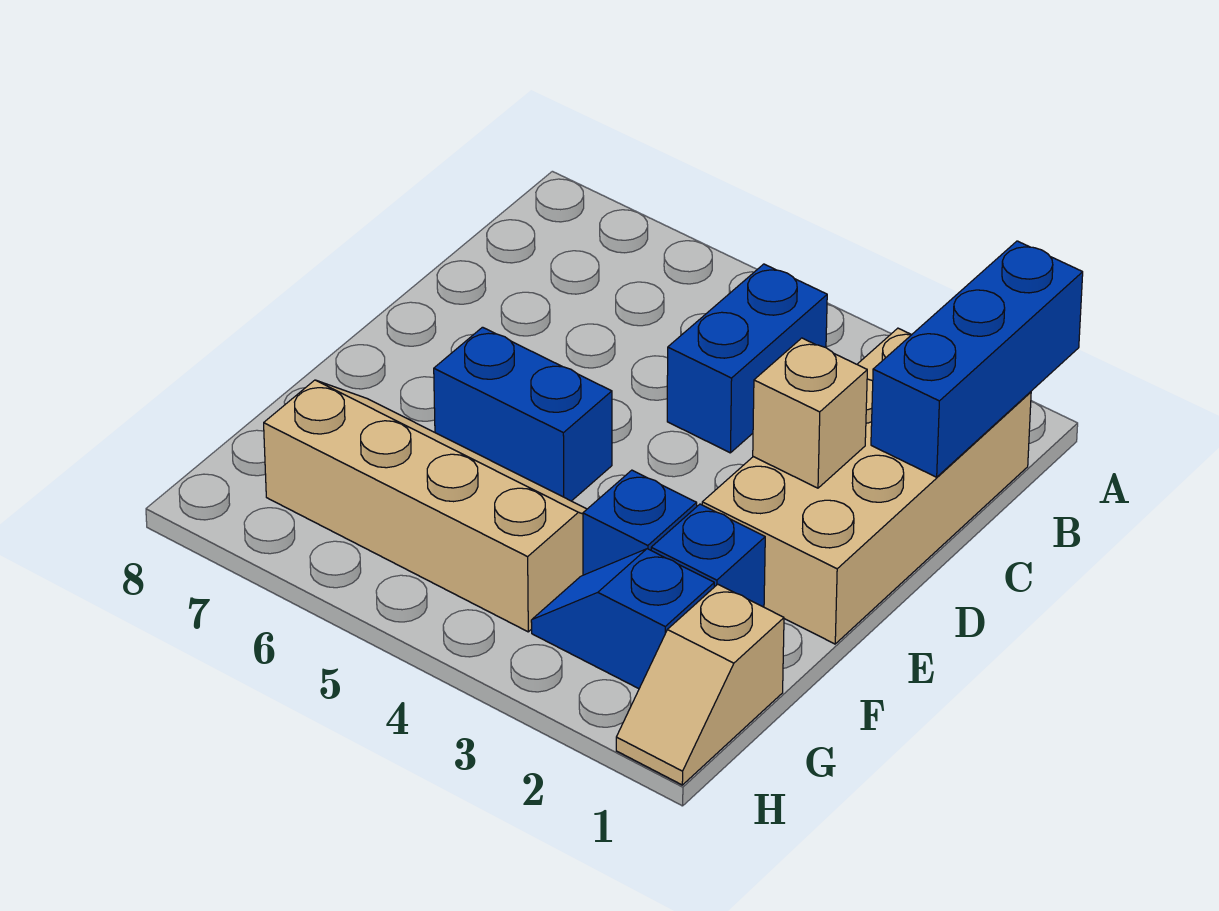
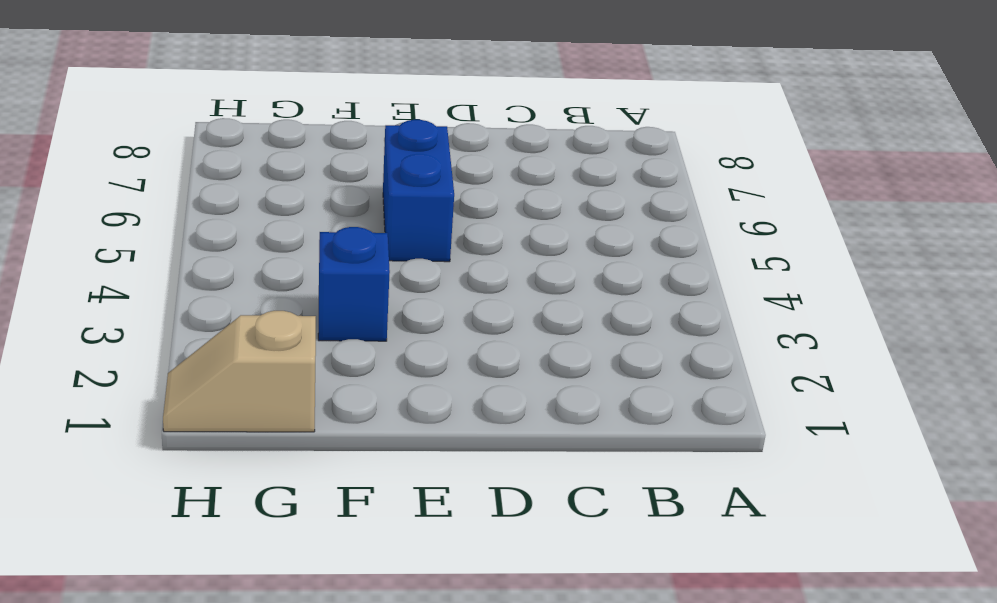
none -> tan brick B1:E2 level 1
none -> blue brick B4:C4 level 1

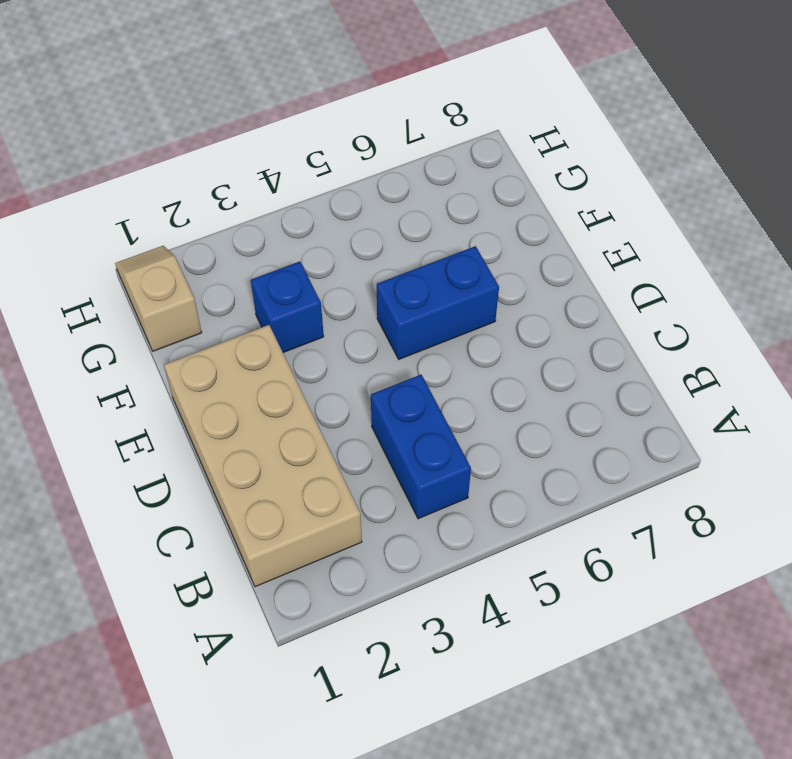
none -> blue brick F2 level 1
none -> tan slope F4:G7 level 1 top G

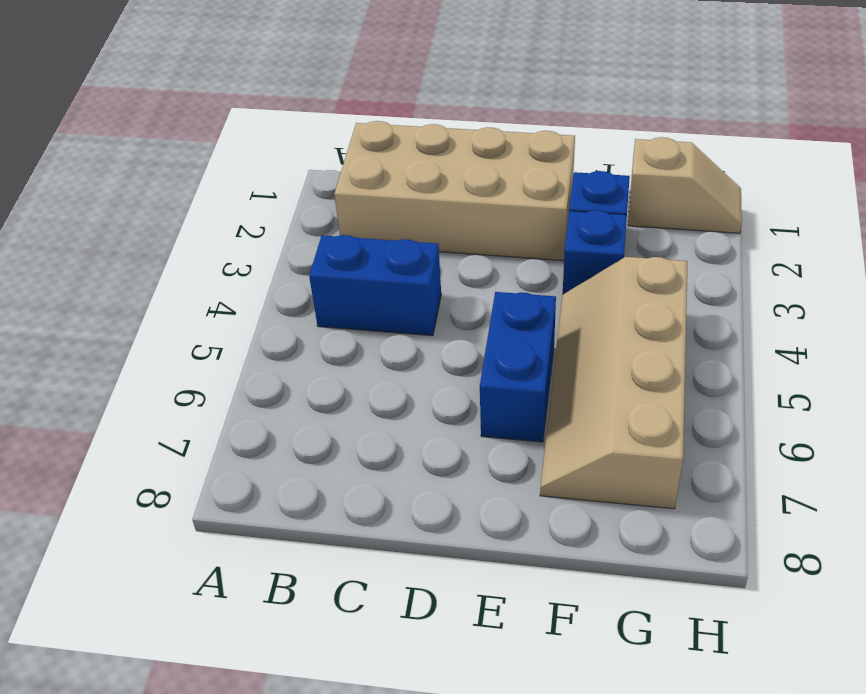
none -> blue slope G2:G3 level 1 top 2
none -> blue brick A1:C1 level 2

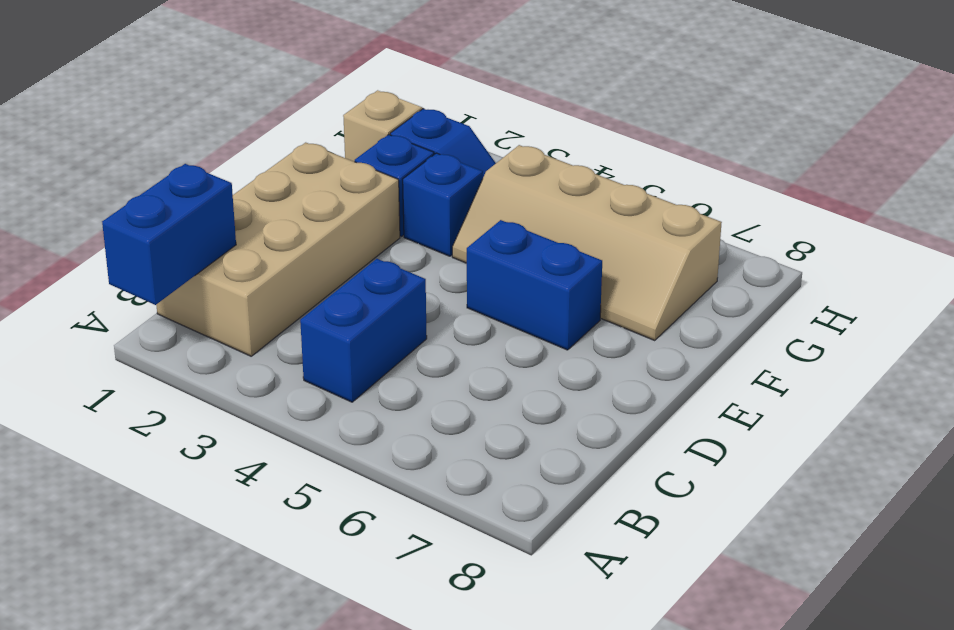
blue brick A1:B1 level 2 -> blue brick A1:C1 level 2
none -> tan brick D2 level 2

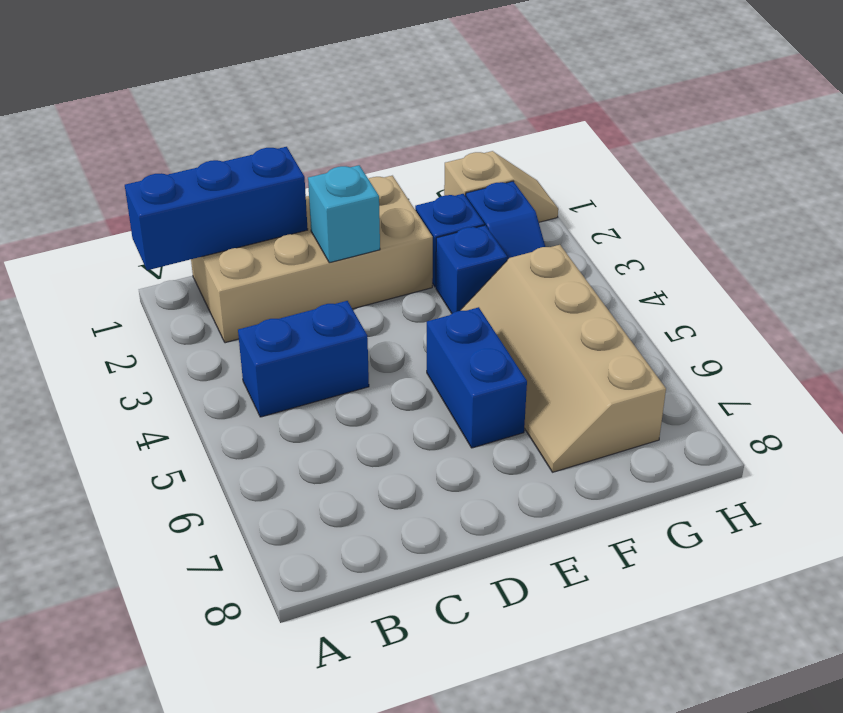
cyan brick D2 level 2 -> tan brick D2 level 2

